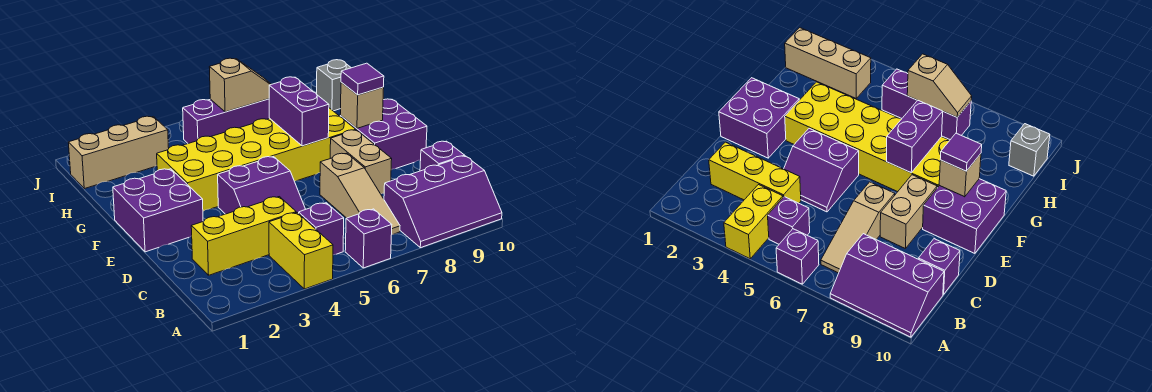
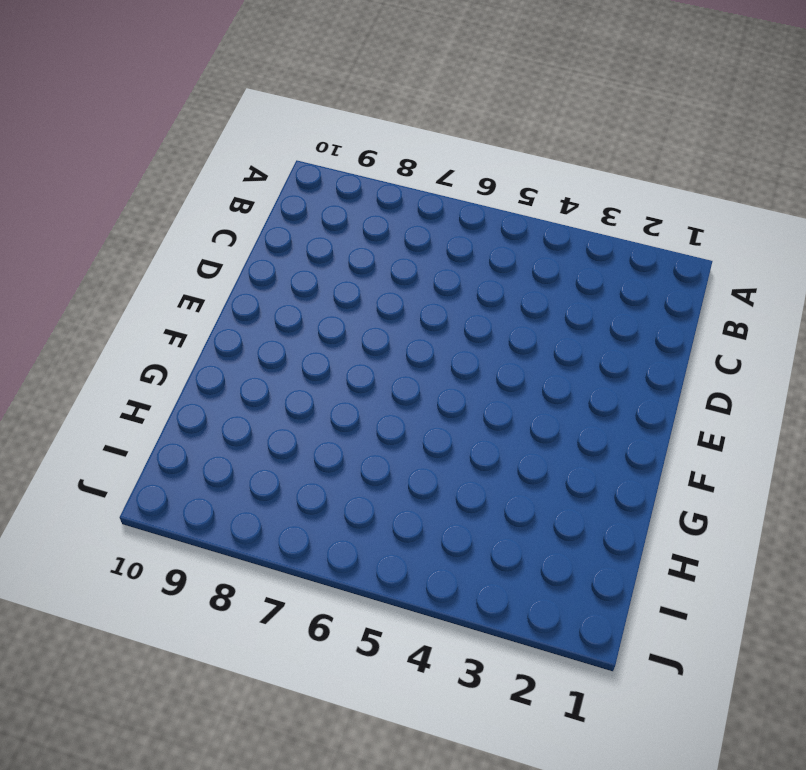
none -> yellow brick A4:B4 level 1
none -> purple brick A6 level 1
none -> purple slope A8:B10 level 1 top B

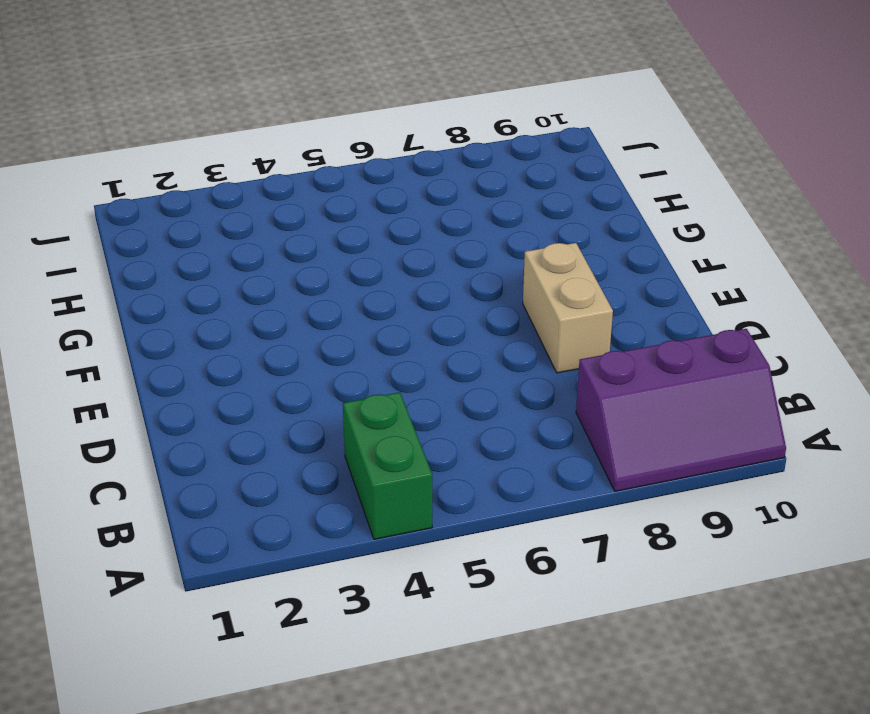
green brick A4:B4 level 1 -> yellow brick A4:B4 level 1
none -> purple brick A6 level 1
none -> purple brick B5 level 1
none -> tan slope B7:D7 level 1 top D

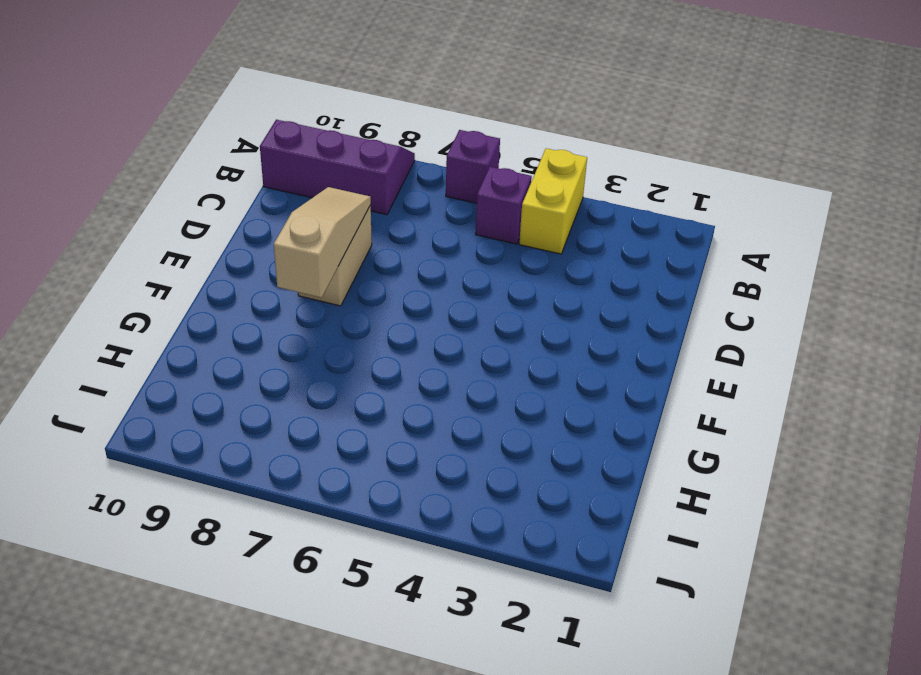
tan slope D8:F8 level 2 top F -> tan slope B7:D7 level 1 top D
none -> yellow brick C2:C4 level 1
none -> purple brick C10 level 1
none -> purple slope D4:E5 level 1 top E

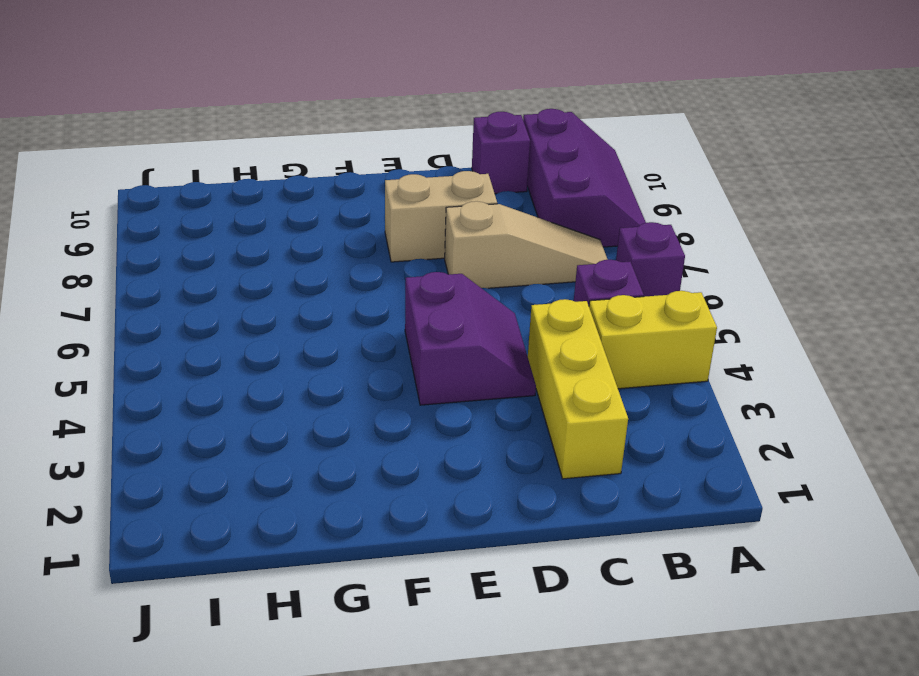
none -> purple brick E1:F2 level 1
none -> purple brick E9:F10 level 1
none -> yellow brick F3:G8 level 1

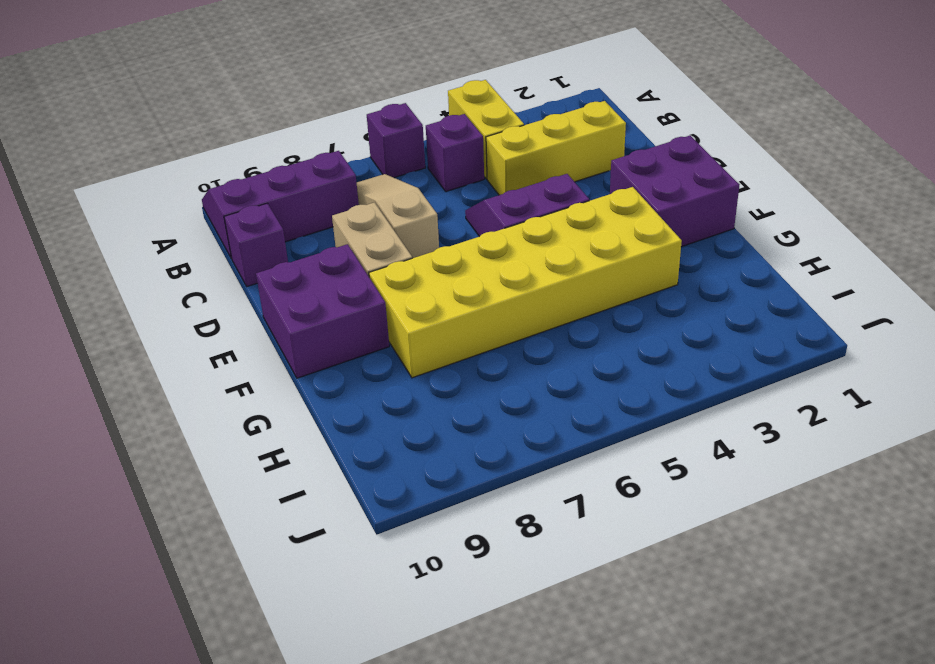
none -> tan brick I1:I3 level 1
none -> purple brick I5:I7 level 1
none -> grey brick I10 level 1

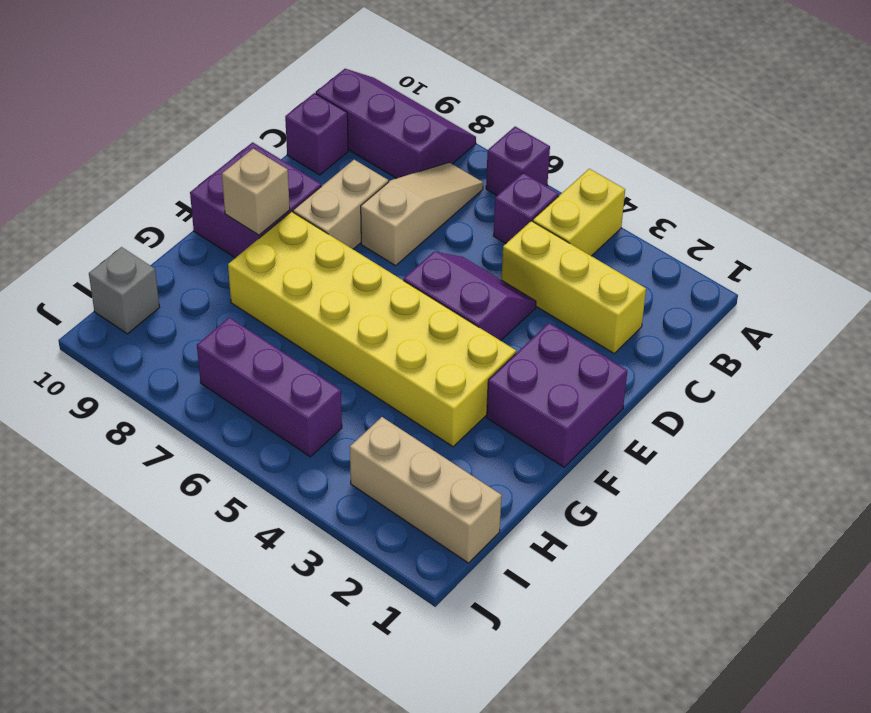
none -> purple brick F7:G7 level 2
none -> tan slope I6:I7 level 2 top 6
none -> purple tile F9 level 3

